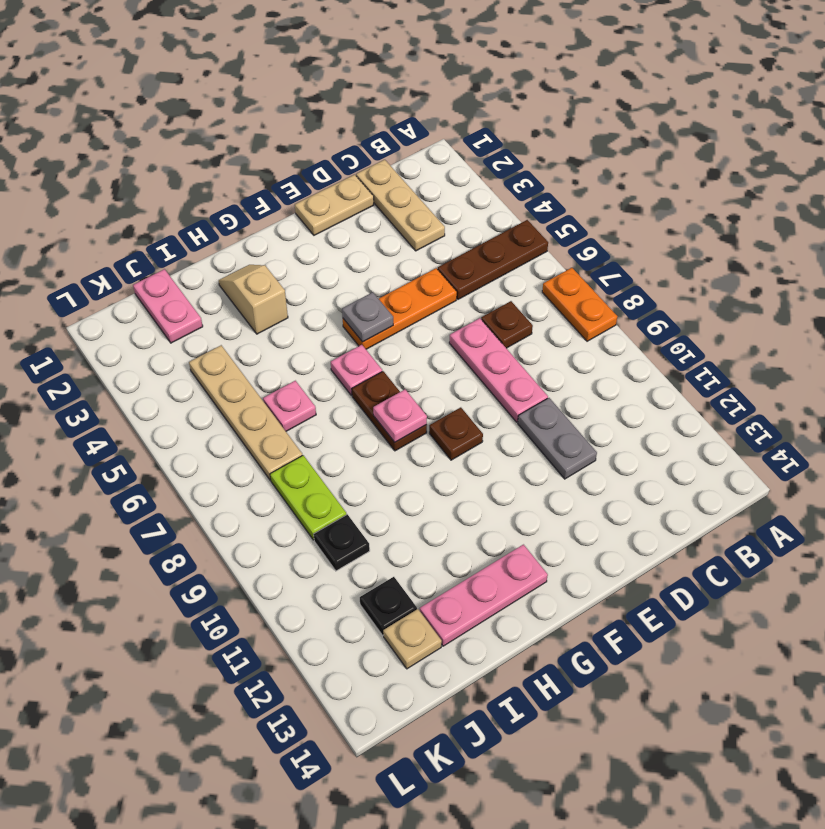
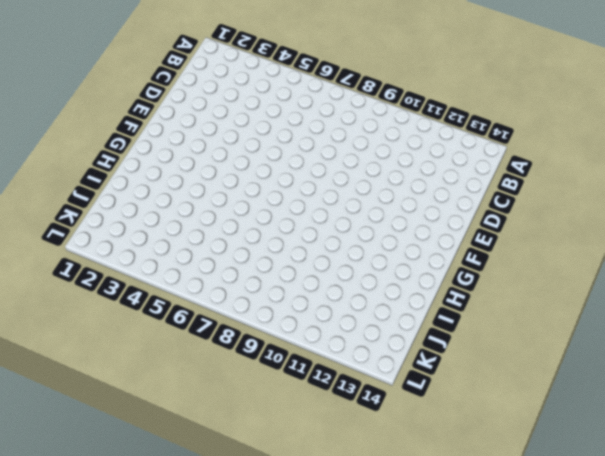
none -> brown plate A5:C5 level 1
none -> orange plate A7:A8 level 1
none -> tan plate C1:C3 level 1

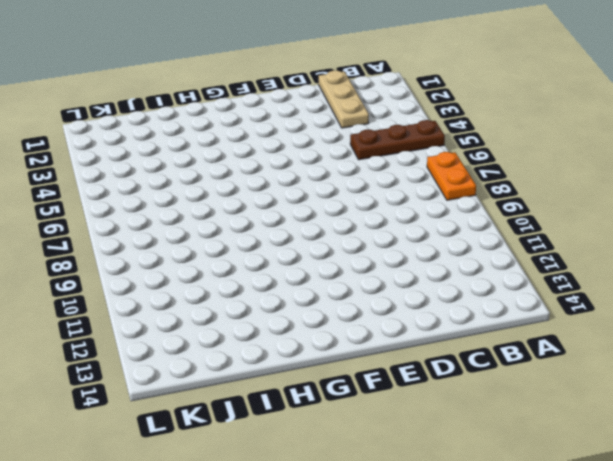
none -> brown plate C7 level 1
none -> tan plate D1:E1 level 1
none -> orange plate D5:F5 level 1

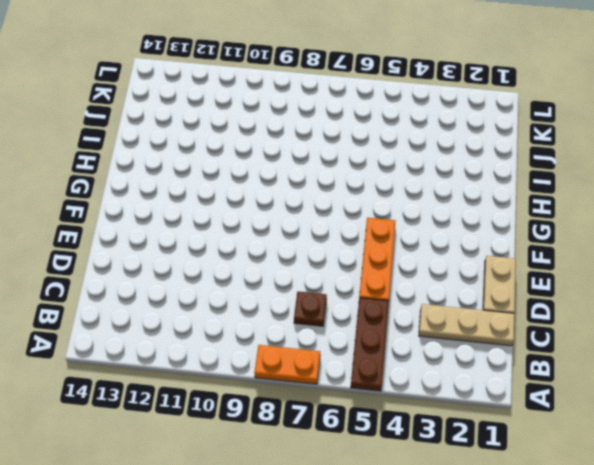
none -> pink plate D7:D9 level 1
none -> grey plate D10:D11 level 1
none -> brown plate F9 level 1

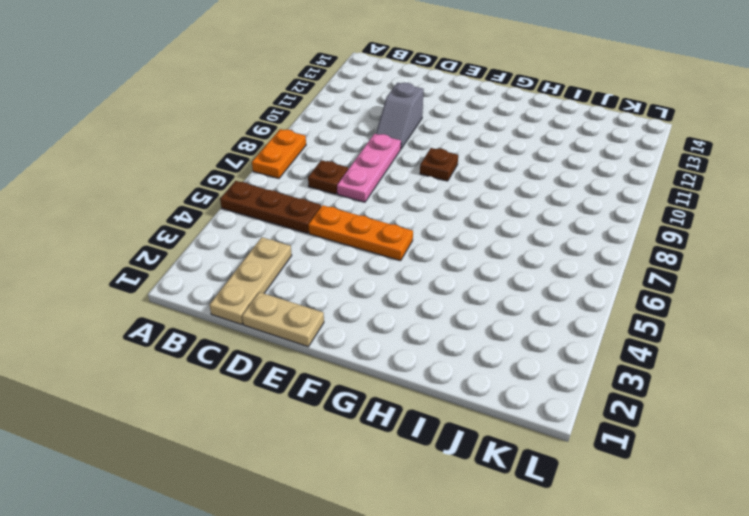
grey slope D10:D11 level 1 top 11 -> grey plate D10:D11 level 1
none -> pink plate G6 level 1
none -> brown plate G7:G8 level 1
none -> pink plate G13:I13 level 1

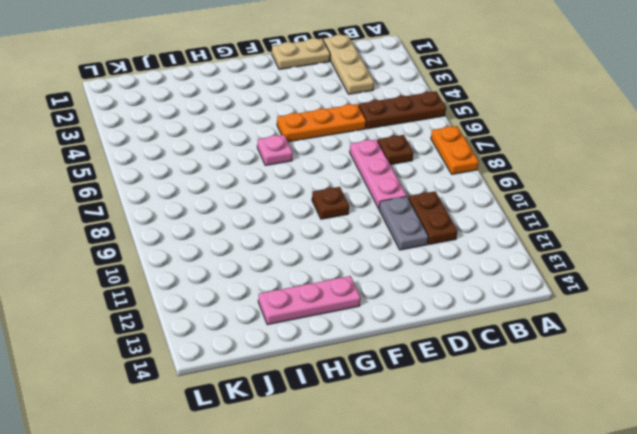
brown plate C10:C11 level 1 -> brown plate G7:G8 level 1
none -> tan slope H2:H3 level 1 top 3
none -> pink plate I6 level 1
none -> pink plate J1:J2 level 1

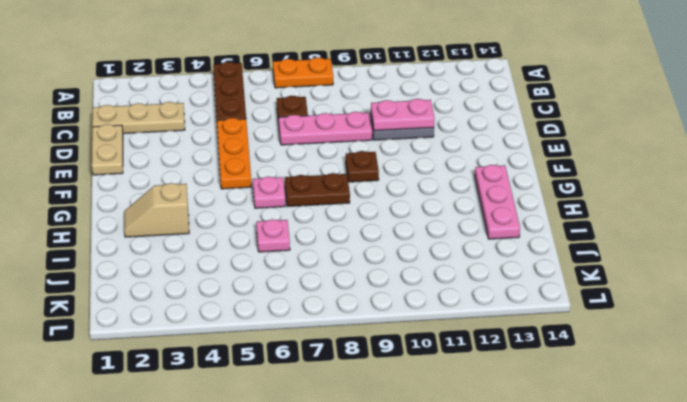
pink plate D10:D11 level 2 -> pink plate J1:J2 level 1
none -> tan plate J4:J7 level 1
none -> lime plate J8:J9 level 1
none -> black plate J10 level 1

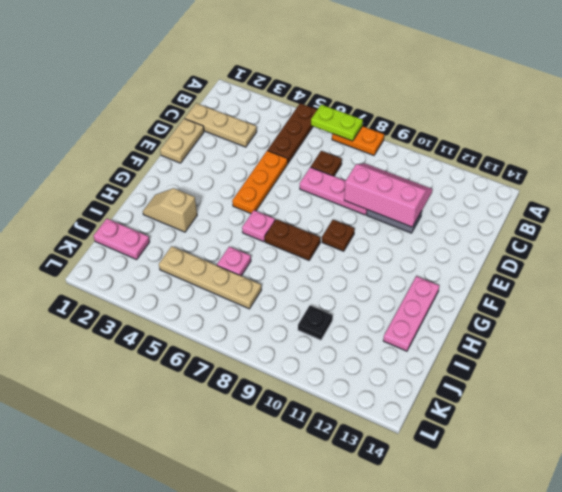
lime plate A6:A7 level 2 -> lime plate J8:J9 level 1
pink slope C9:D11 level 2 top D -> none
none -> black plate J12 level 1
none -> tan plate J13 level 1
none -> grey plate F5 level 2

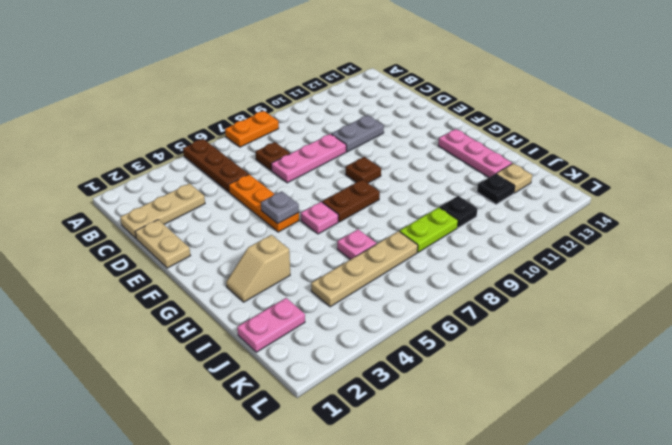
none -> pink plate G8 level 2

